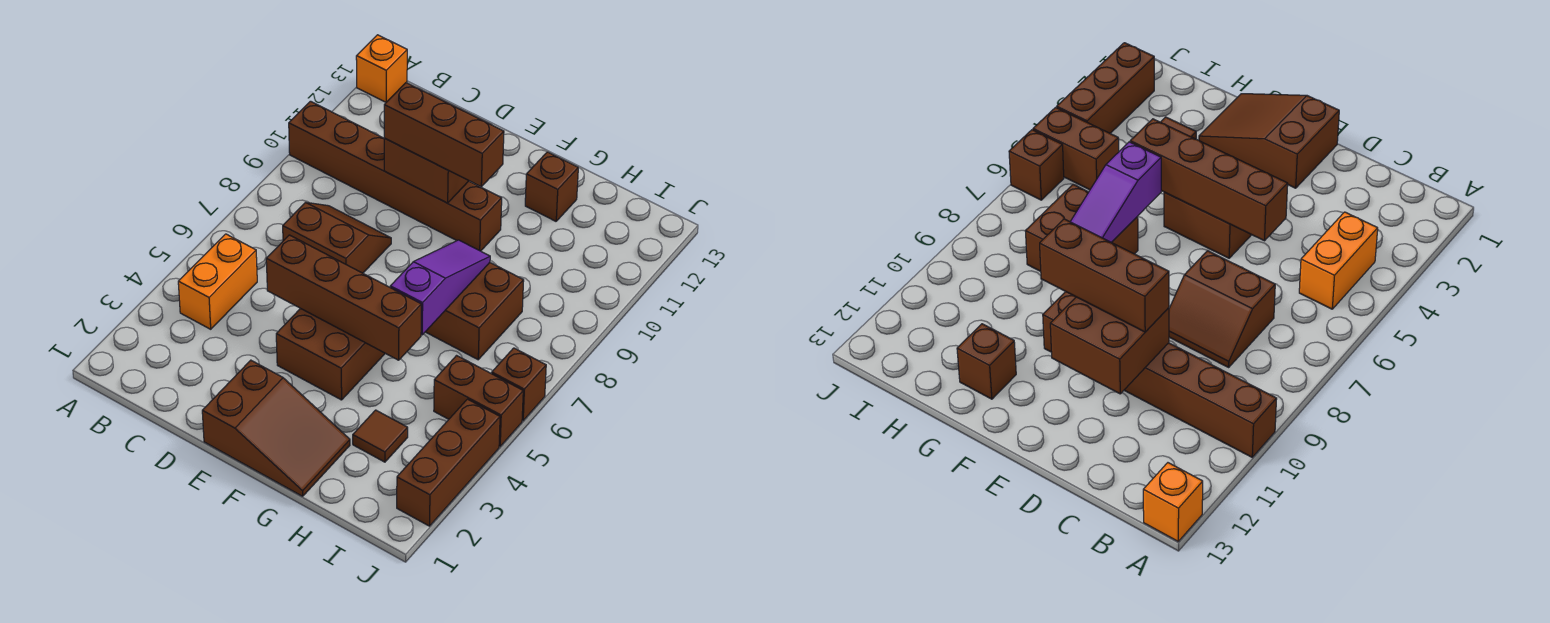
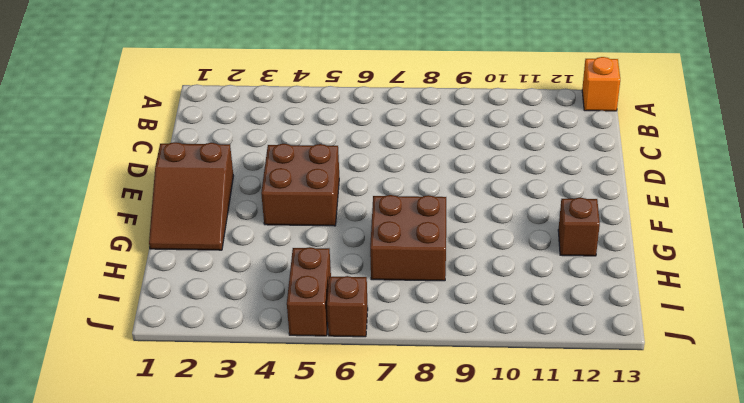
none -> brown brick A10:F10 level 1
none -> orange brick B4:B5 level 1
none -> brown slope C7:D8 level 1 top 7

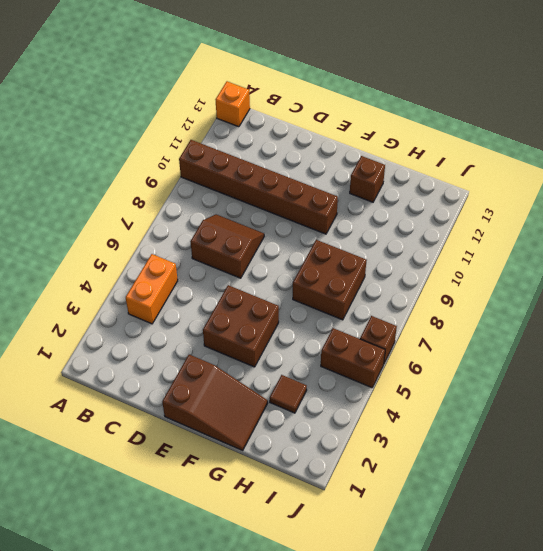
none -> brown brick J2:J4 level 1
none -> brown brick D5:G5 level 2
none -> brown brick D10:E11 level 2

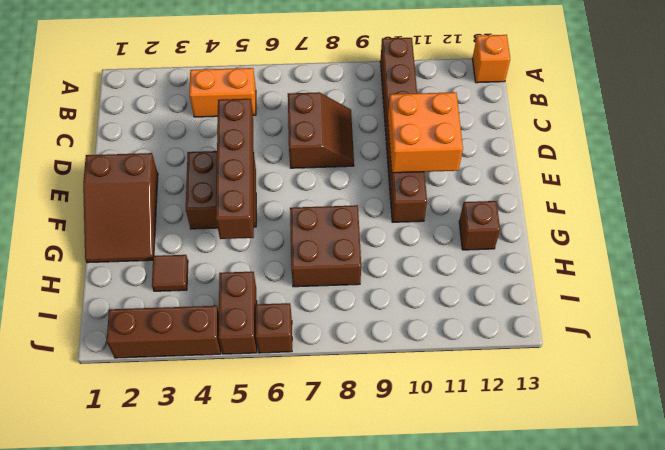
orange brick D10:E11 level 2 -> brown brick D10:E11 level 2
none -> purple slope G6:G8 level 2 top 6
none -> brown brick D10:F10 level 3

